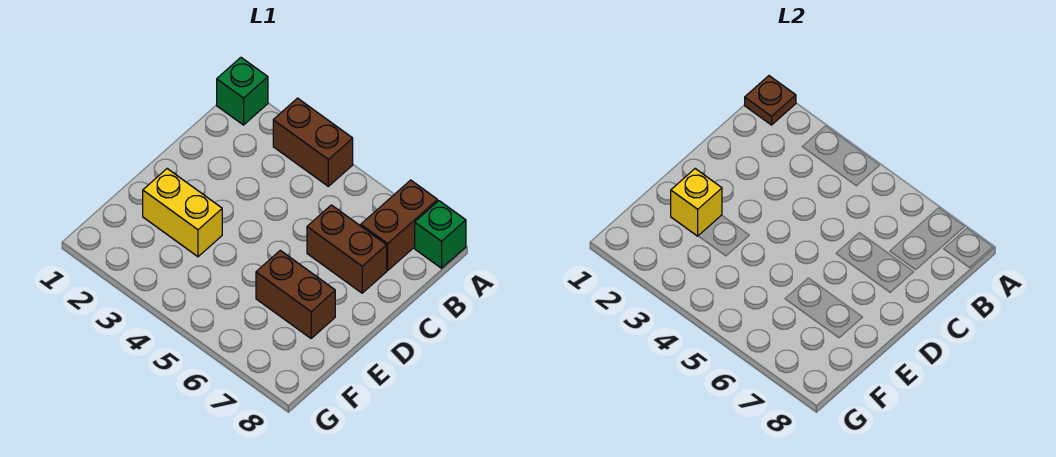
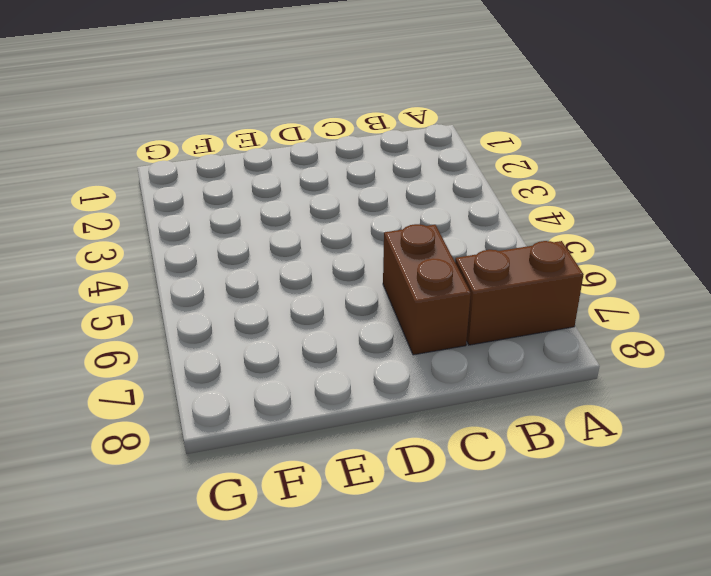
none -> green brick A1 level 1
none -> brown brick A3:A4 level 1

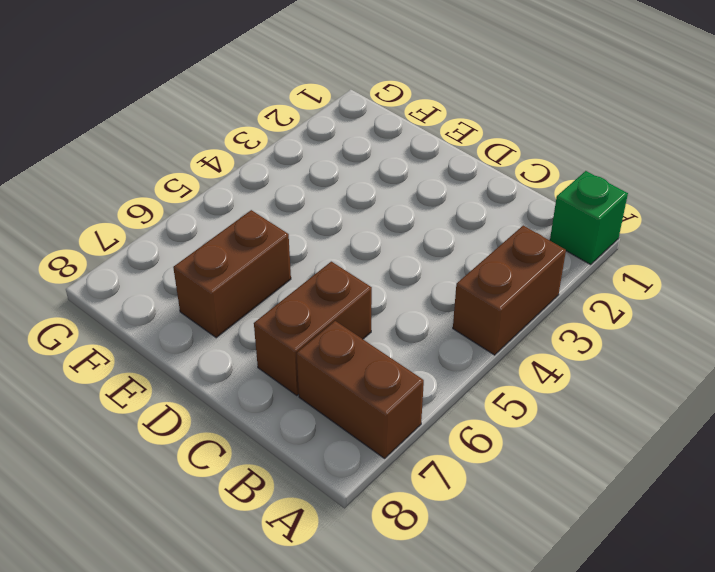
none -> green brick A8 level 1
none -> yellow brick E2:E3 level 1

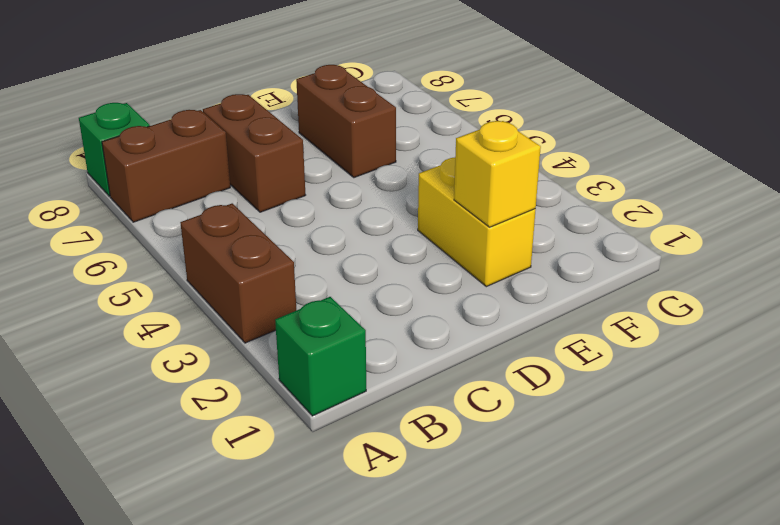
none -> brown plate A1 level 2

